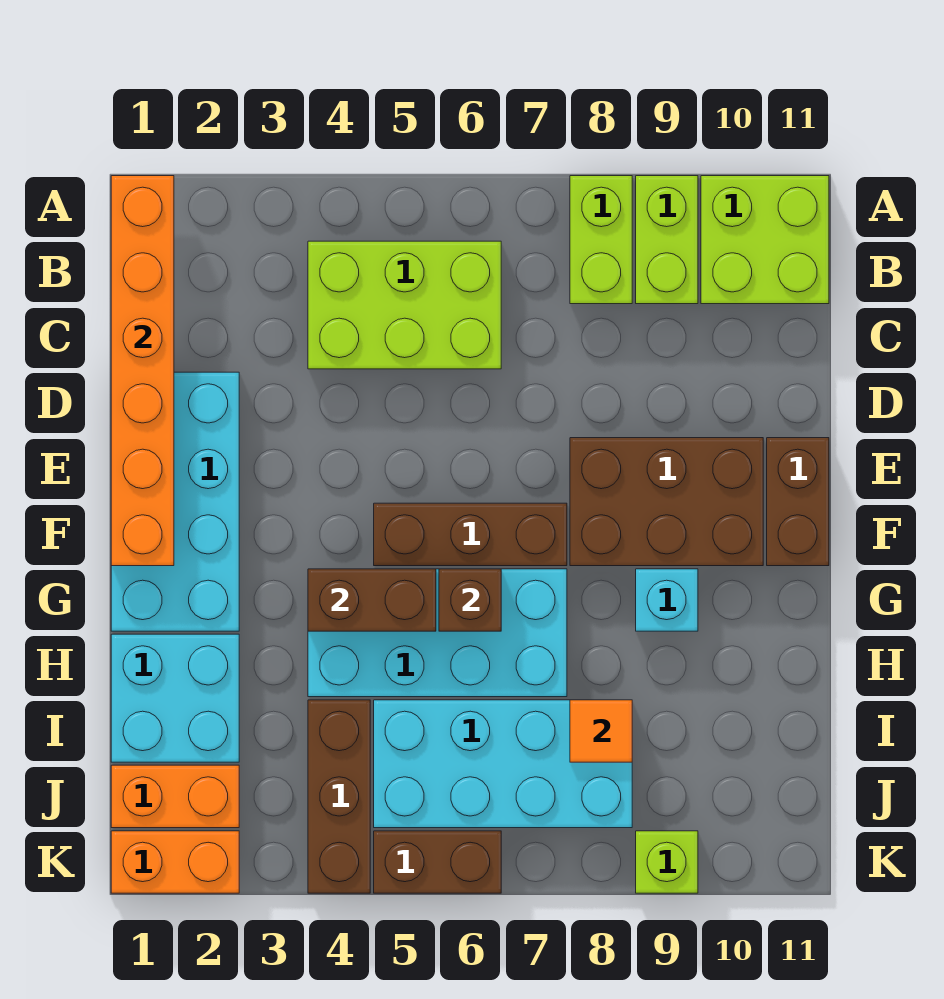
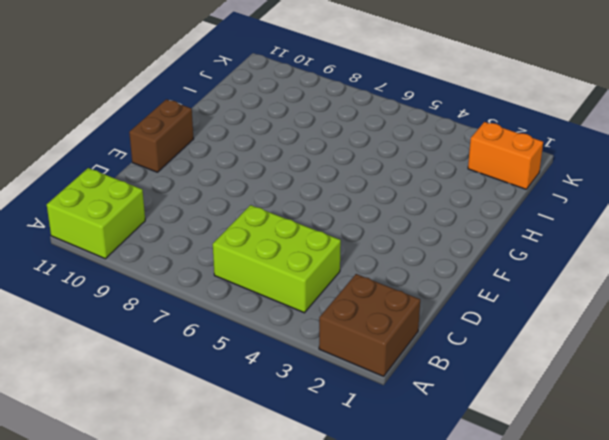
brown brick A1:B2 level 1 -> none
none -> lime brick A8:B8 level 1
none -> lime brick A9:B9 level 1
none -> cyan brick D1:G2 level 1

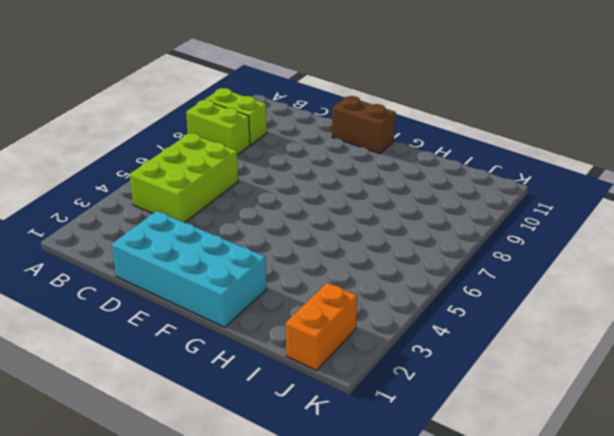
none -> lime brick A10:B11 level 1
none -> brown brick E8:F10 level 1
none -> brown brick F5:F7 level 1

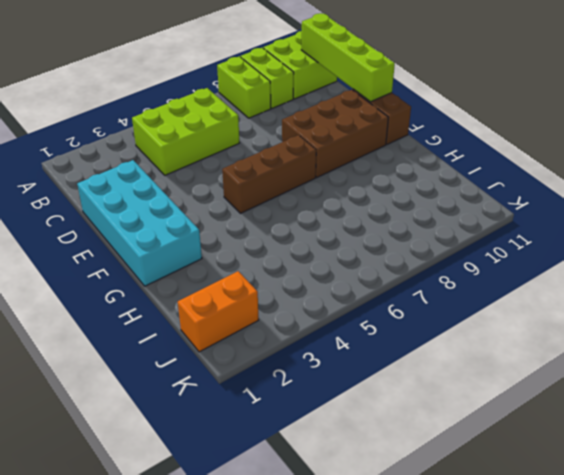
lime brick B11:E11 level 2 -> none
none -> cyan brick G4:H7 level 1
none -> cyan brick G9 level 1
none -> cyan brick H1:I2 level 1

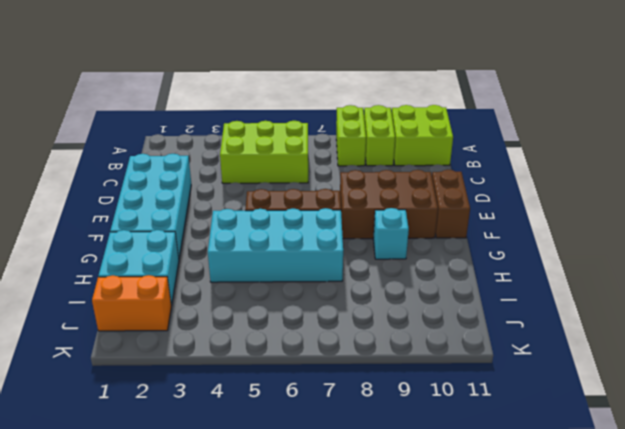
none -> brown brick I4:K4 level 1
none -> cyan brick I5:J8 level 1
none -> orange brick K1:K2 level 1

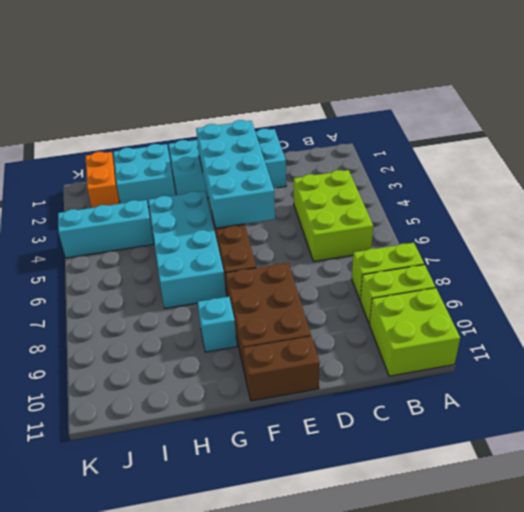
cyan brick E2:F5 level 2 -> cyan brick I5:J8 level 1
cyan brick I4:K4 level 1 -> brown brick I4:K4 level 1
none -> orange brick K1:K2 level 1
none -> brown brick K5:K6 level 1
none -> lime brick K9 level 1

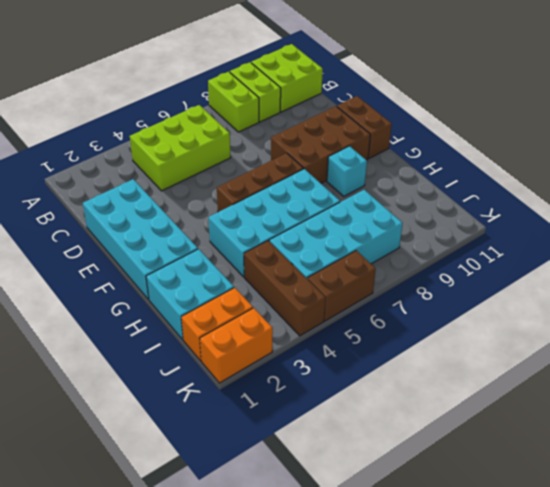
none -> lime brick K9 level 1
none -> orange brick A1:F1 level 2
none -> brown brick G4:G5 level 2

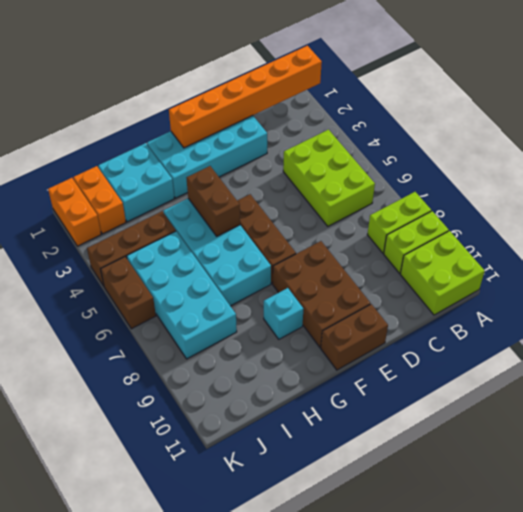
none -> lime brick K9 level 1
none -> brown brick G6 level 2
none -> orange tile I8 level 2

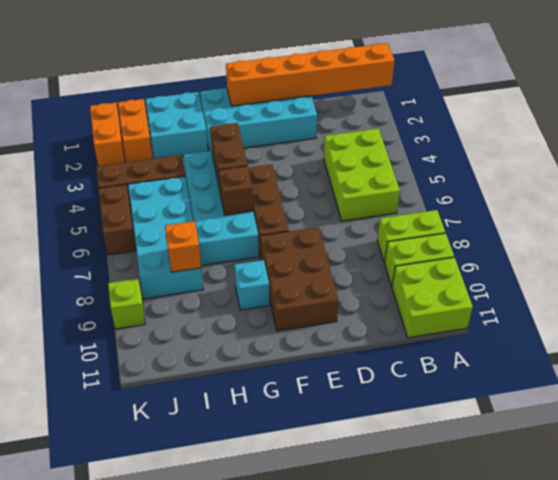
orange brick I8 level 2 -> orange tile I8 level 2
none -> brown brick E11:F11 level 1

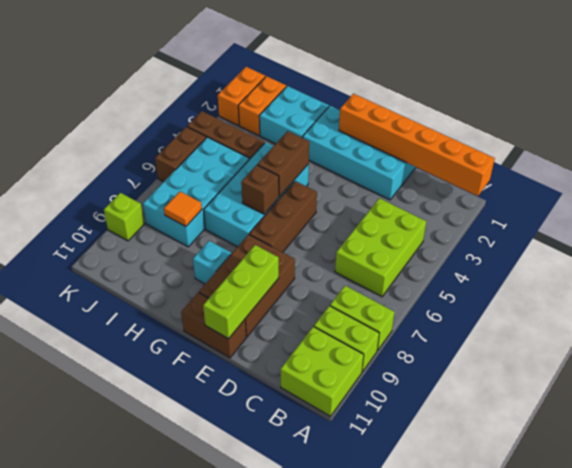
lime brick E9:E11 level 2 -> none

